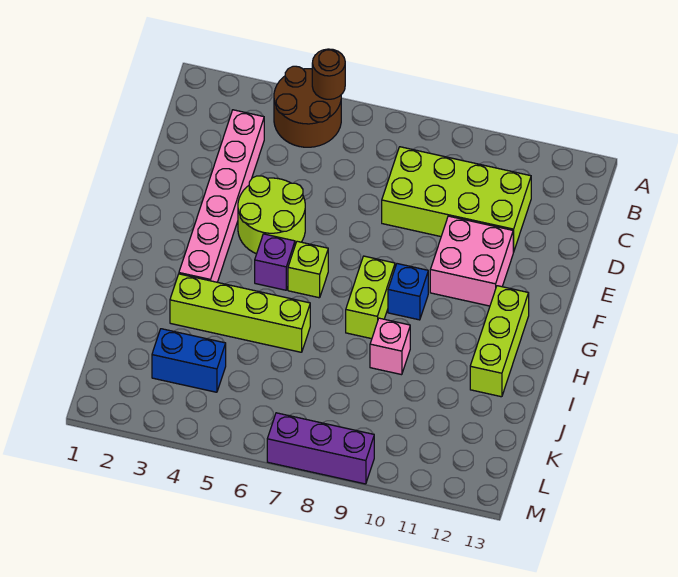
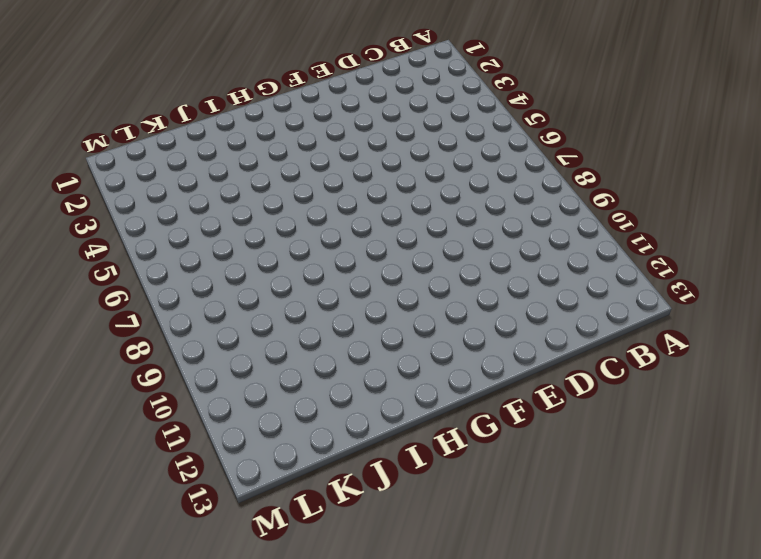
none -> brown round brick A4:B5 level 1
none -> pink brick C3:H3 level 1
none -> lime brick C8:D11 level 1

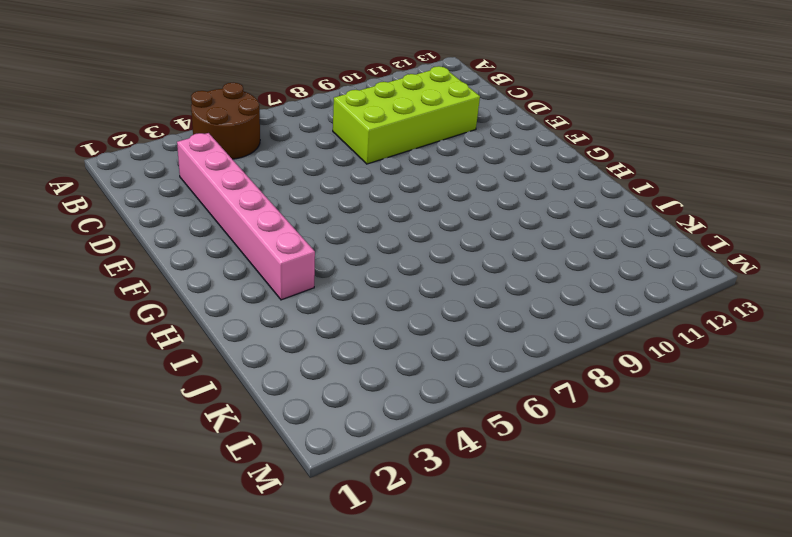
none -> lime round brick E4:F5 level 1
none -> pink brick E10:F11 level 1
none -> purple brick G5 level 1

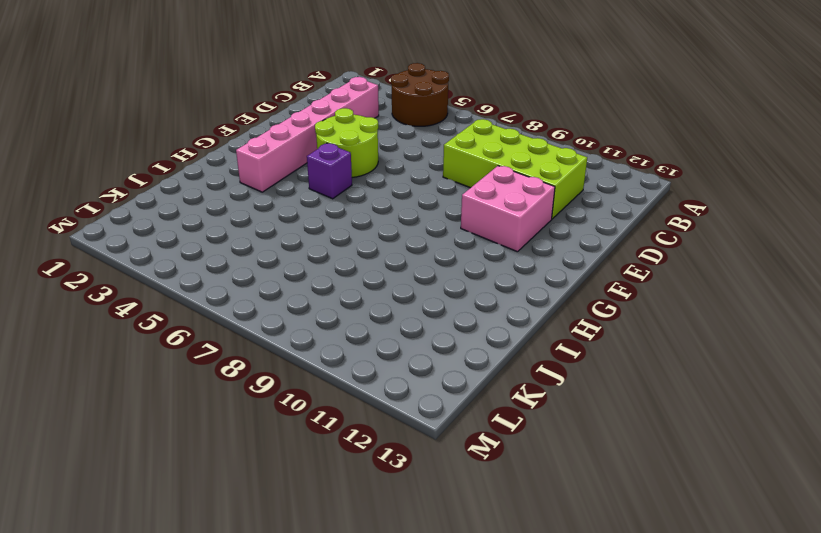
none -> lime brick G6 level 1
none -> lime brick G8:H8 level 1
none -> blue brick G9 level 1

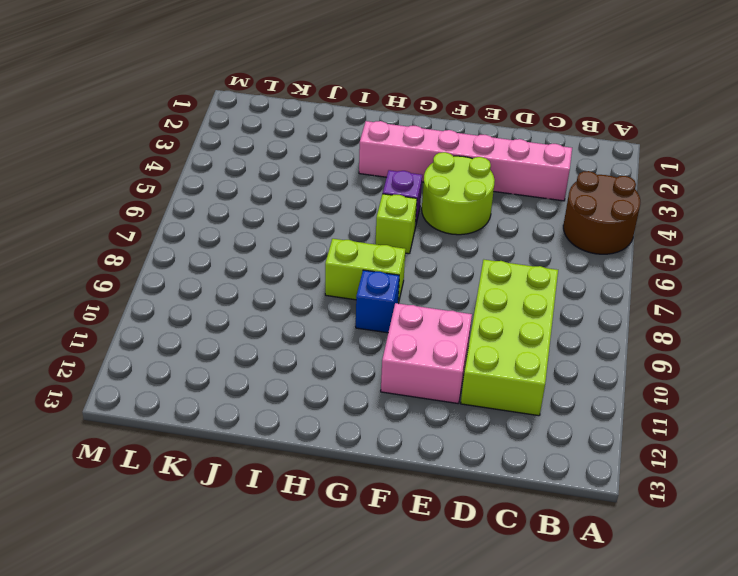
none -> lime brick G12:I12 level 1
none -> lime brick I3:I6 level 1
none -> pink brick I9 level 1

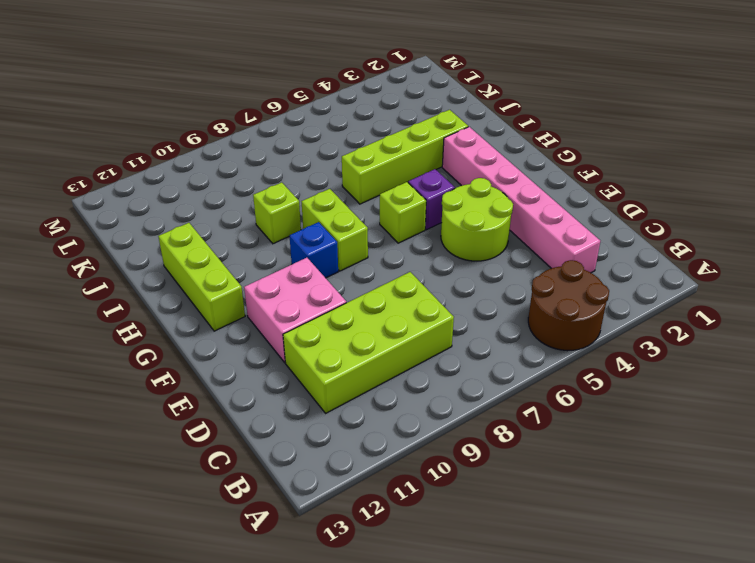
lime brick I9 level 1 -> pink brick I9 level 1
none -> blue brick K3:K4 level 1
none -> purple brick M7:M9 level 1
none -> brown round brick A5 level 2

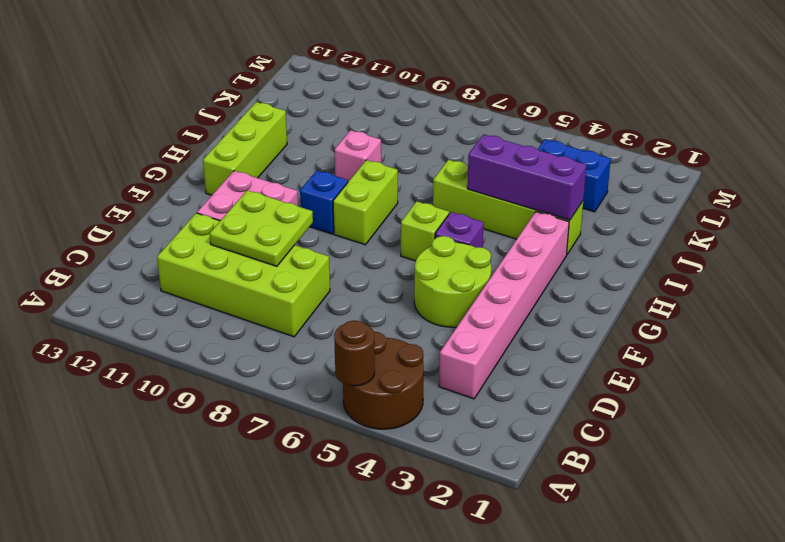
lime plate D9:E10 level 2 -> none
purple brick I3:I5 level 2 -> purple brick M7:M9 level 1

